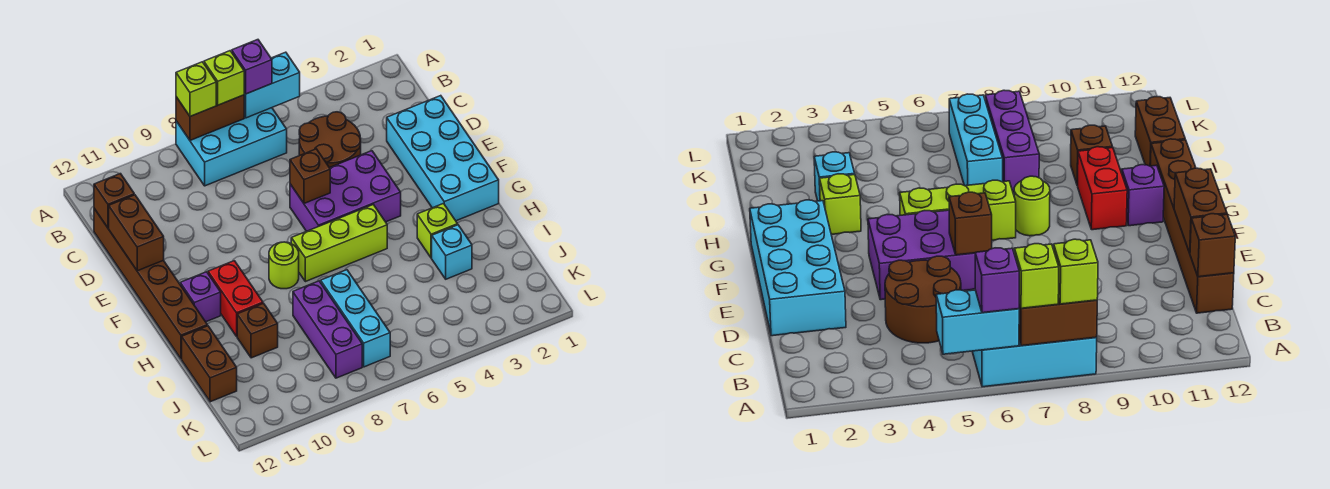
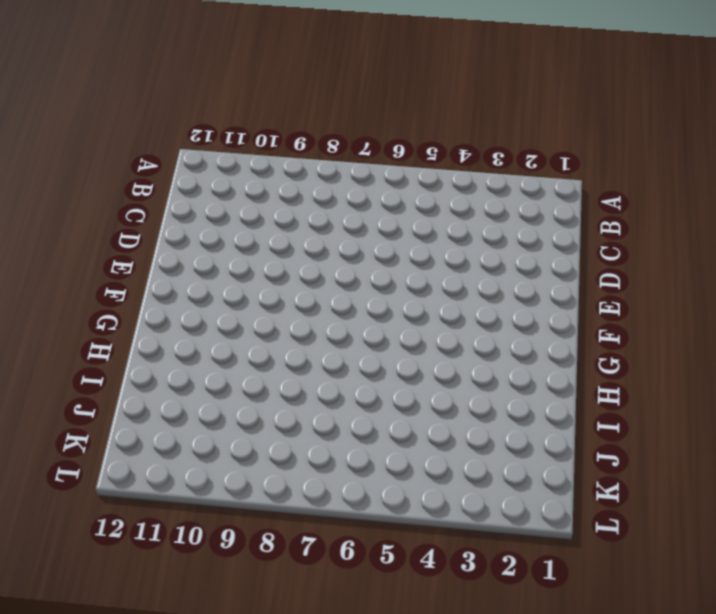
none -> cyan brick A6:B8 level 1
none -> brown round brick C4:D5 level 1
none -> brown brick C12:H12 level 1

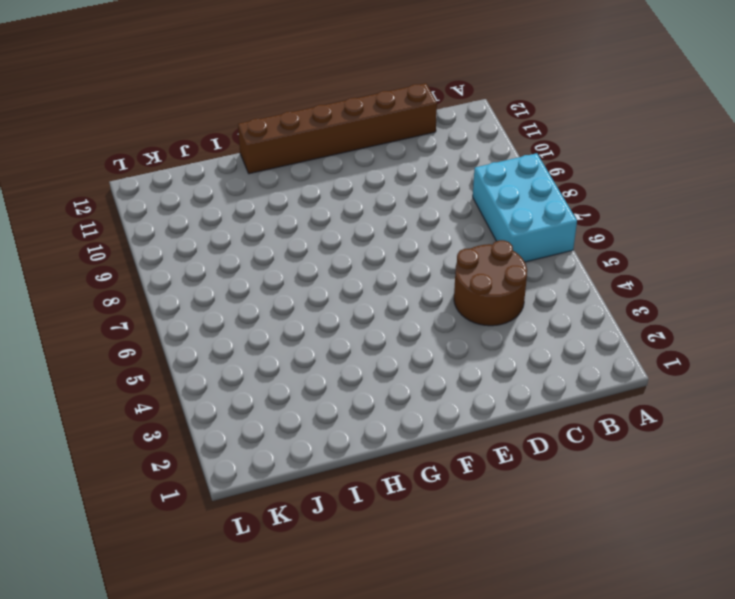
none -> cyan brick D1:G2 level 1
none -> purple brick E4:F6 level 1
none -> lime brick G5:G7 level 1

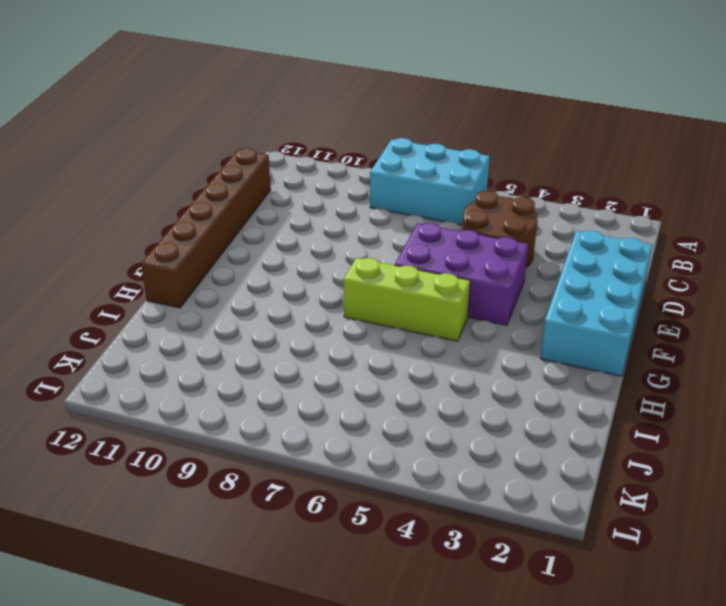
none -> lime round brick G8 level 1
none -> red brick G10:H10 level 1
none -> purple brick G11 level 1

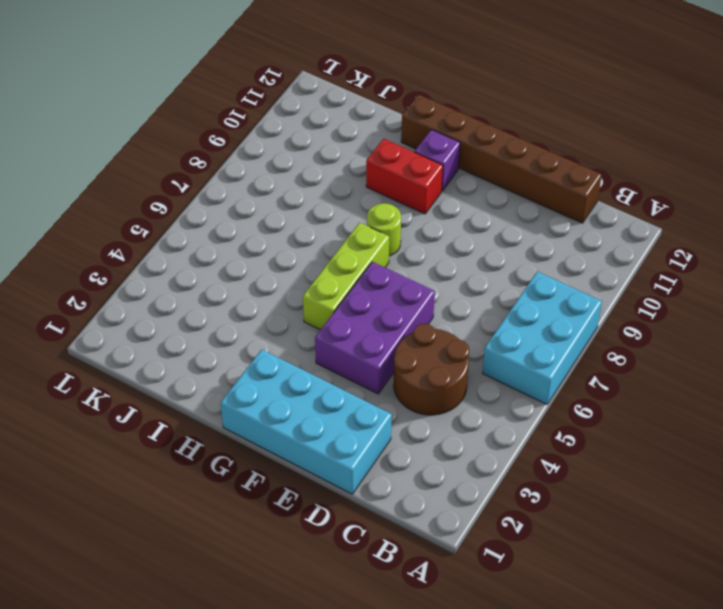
none -> lime brick H3 level 1
none -> cyan brick I3 level 1
none -> cyan brick I7:K7 level 1

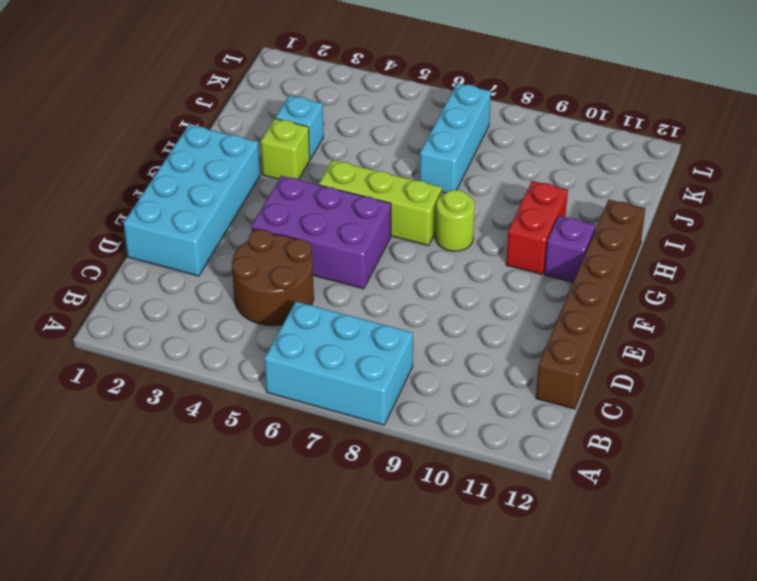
none -> purple brick I8:K8 level 1
none -> brown brick I10 level 1
none -> brown brick I12:J12 level 1

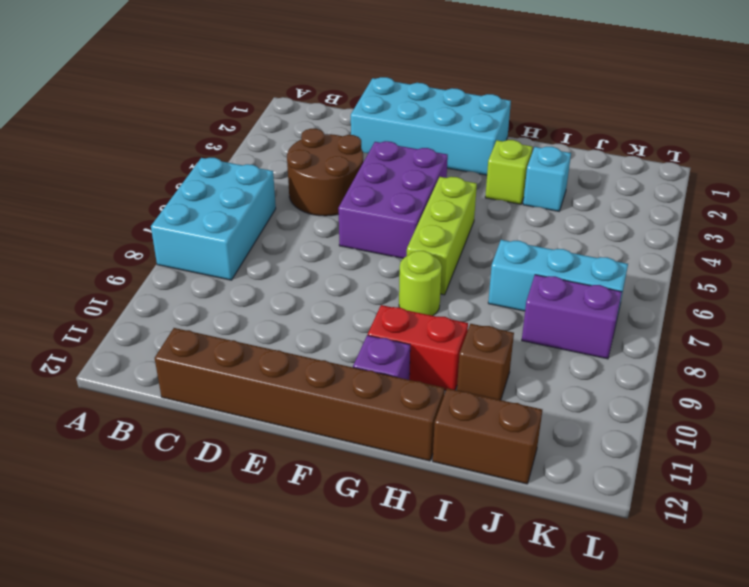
purple brick J8:K8 level 1 -> purple brick I8:K8 level 1
none -> cyan brick A5:A6 level 2
none -> brown brick A7:A8 level 2
none -> brown brick C12 level 2

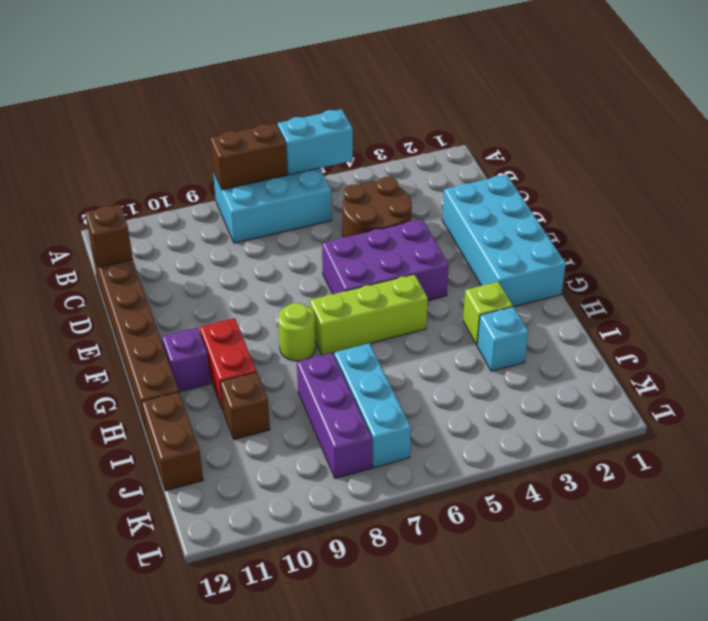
none -> brown brick D12:E12 level 2
none -> brown brick E6 level 2
none -> purple brick A6 level 3

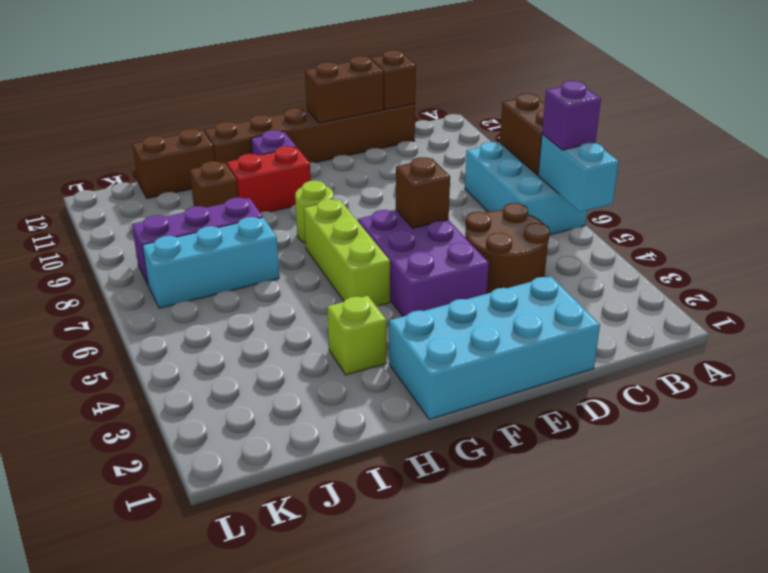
none -> cyan brick I3 level 1
none -> lime brick A7 level 3
none -> lime brick A8 level 3

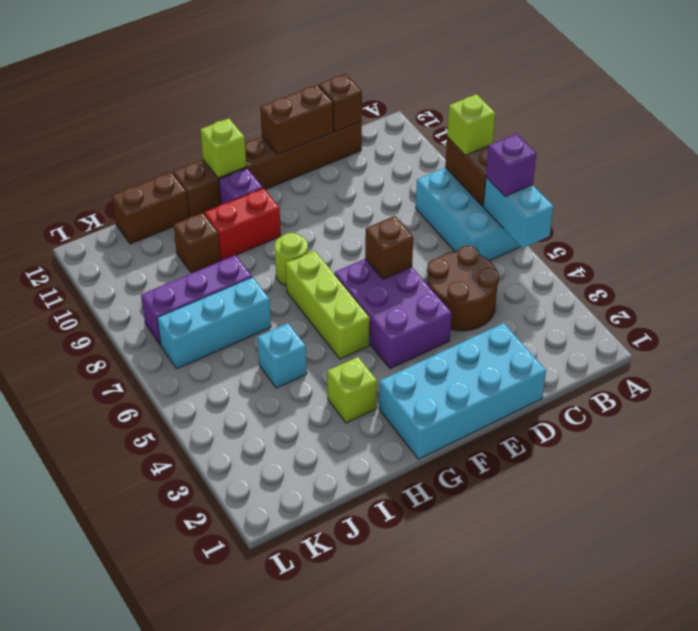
lime brick G12 level 2 -> lime brick A7 level 3
cyan brick I5 level 1 -> cyan brick I3 level 1

